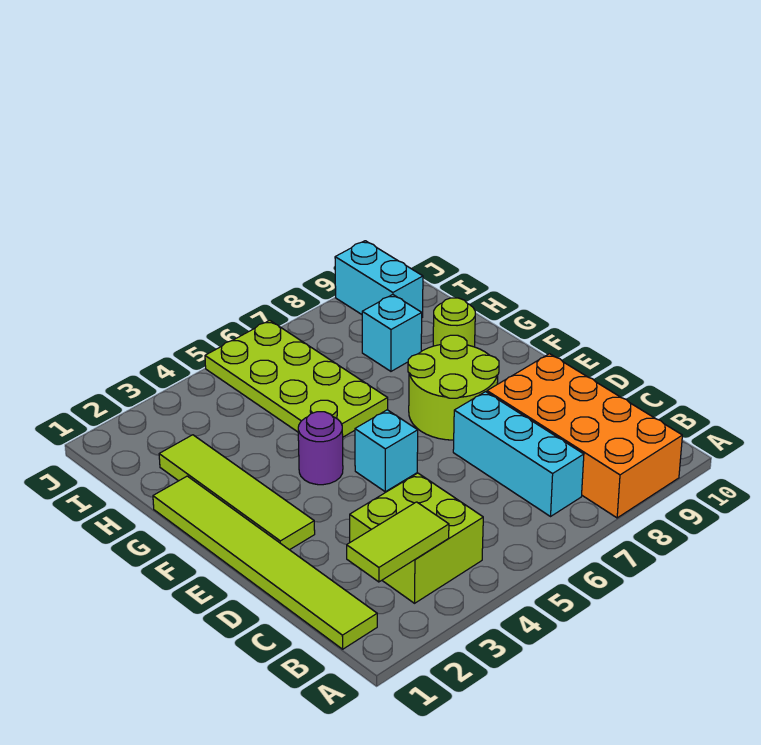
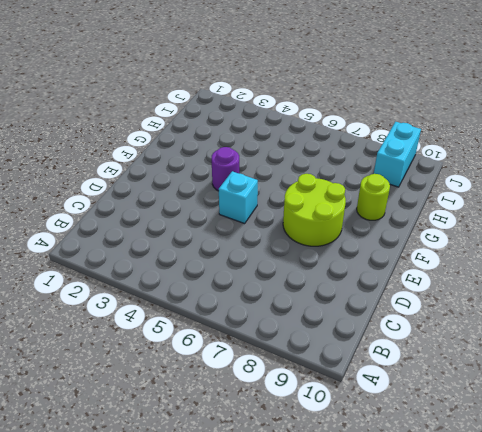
none -> orange brick A8:D9 level 1
none -> lime tile B1:G1 level 1
none -> lime brick B3:C4 level 1

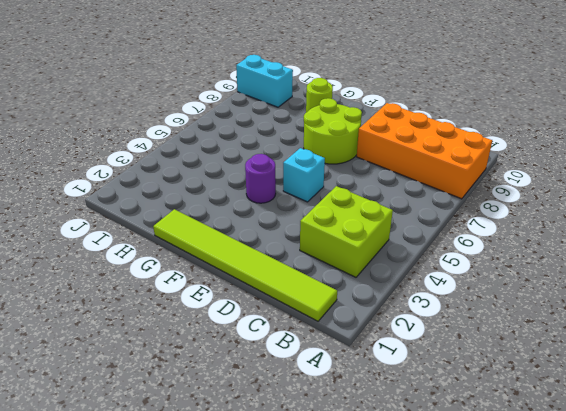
none -> cyan brick B7:D7 level 1
none -> lime tile E2:H2 level 1
none -> lime plate G5:J6 level 1

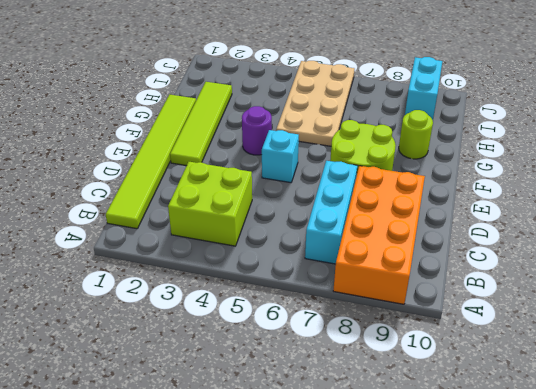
tan plate G5:J6 level 1 -> lime plate G5:J6 level 1
none -> cyan brick H8 level 1
none -> lime tile B2:B3 level 2

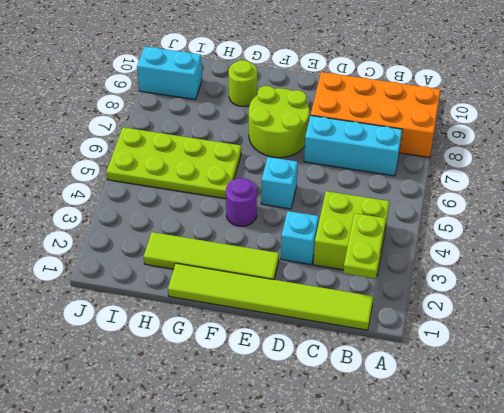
lime plate B2:B3 level 2 -> lime tile B2:B3 level 2
cyan brick D3 level 1 -> cyan brick H8 level 1

